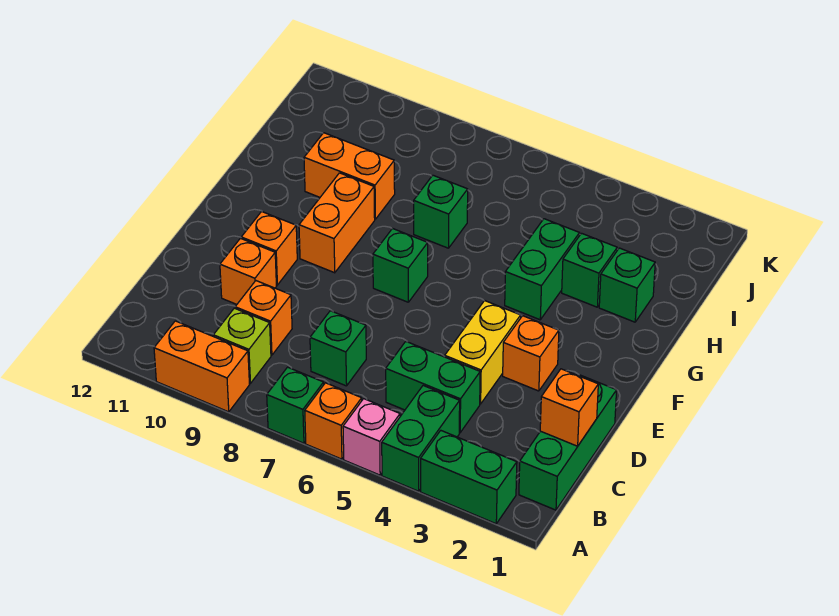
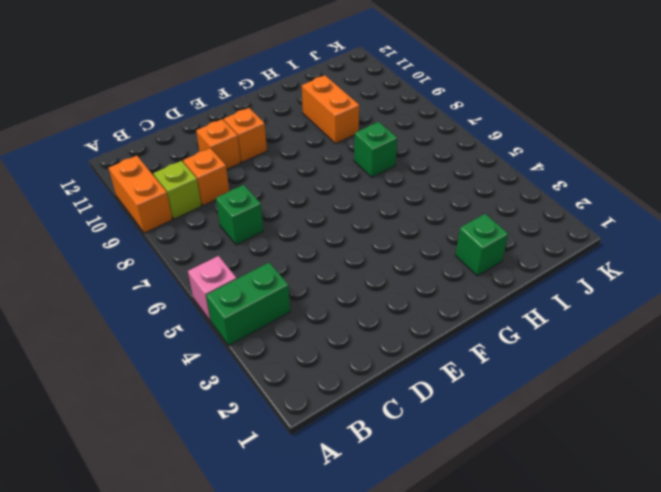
none -> green brick A2:A3 level 1
none -> orange brick A6 level 1
none -> green brick A7 level 1

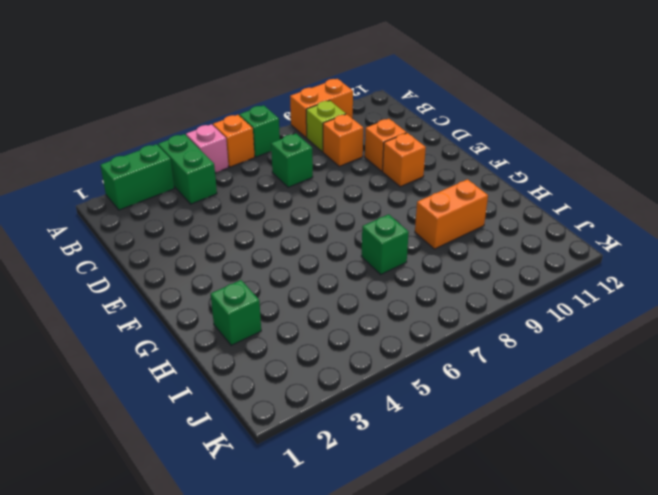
none -> green brick B1:D1 level 1
none -> green brick C4:C5 level 1
none -> yellow brick D4:E4 level 1

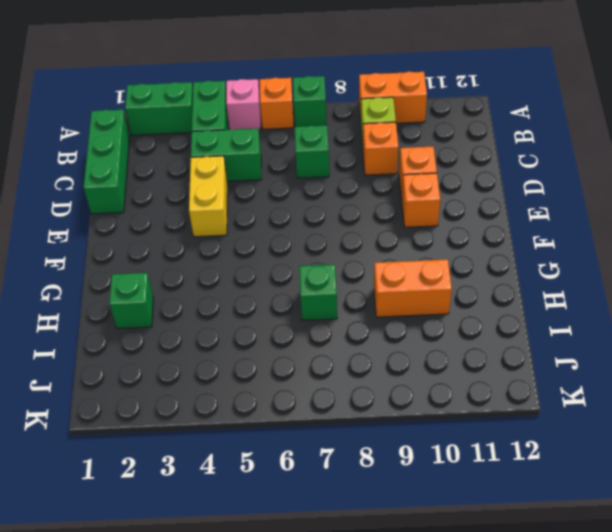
none -> orange brick E3 level 1
none -> green brick F7 level 1
none -> orange brick F9:G9 level 1

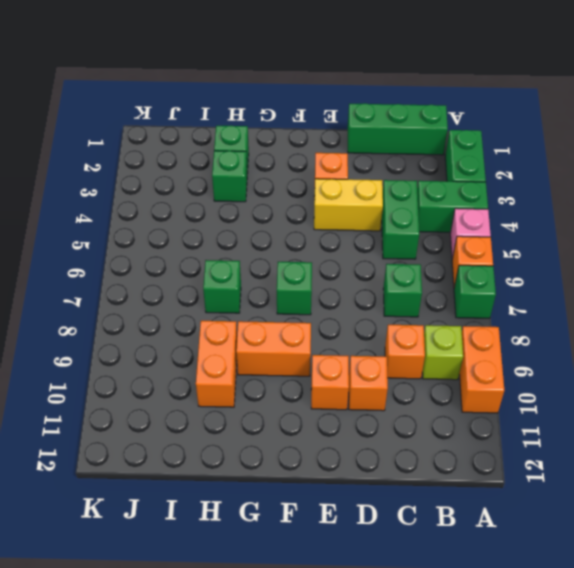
none -> green brick G4:H4 level 1
none -> orange brick C1 level 2

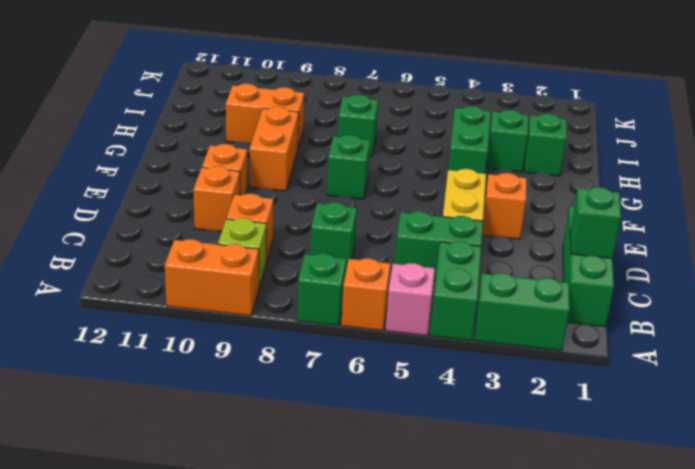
green brick C1 level 2 -> orange brick C1 level 2

